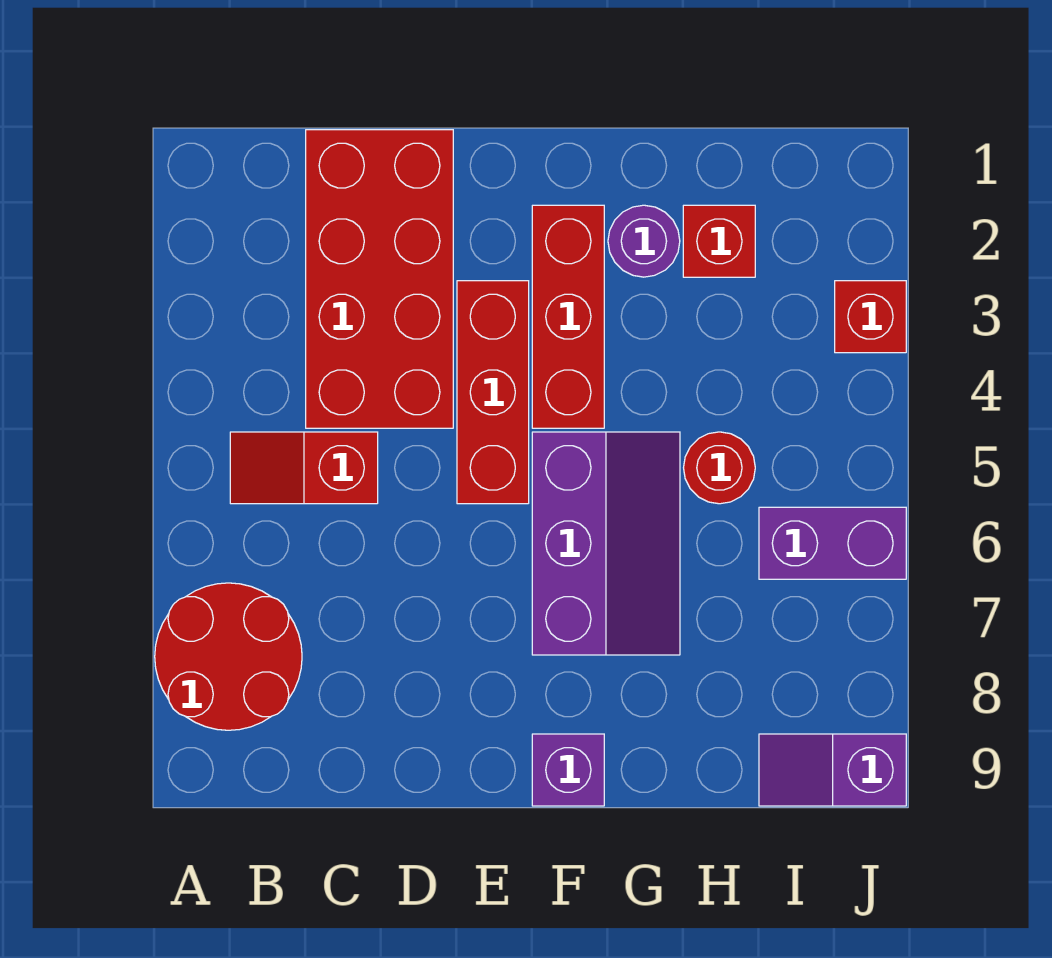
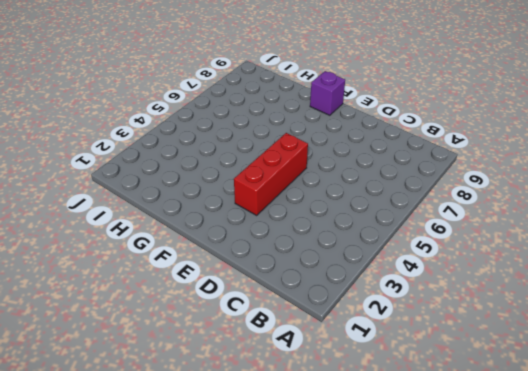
none -> red round brick A7:B8 level 1
none -> red slope B5:C5 level 1 top C
none -> red brick C1:D4 level 1

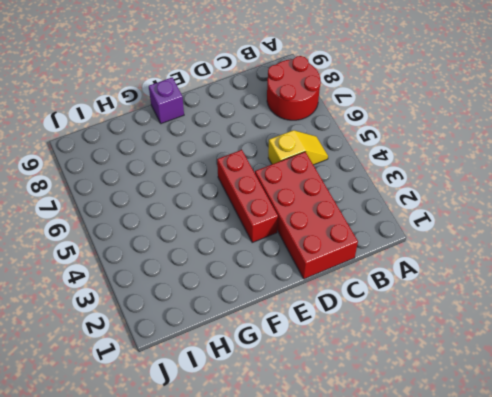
yellow slope B5:C5 level 1 top C -> red slope B5:C5 level 1 top C
none -> red brick F2:F4 level 1
none -> purple slope F5:G7 level 1 top F
none -> purple round brick G2 level 1

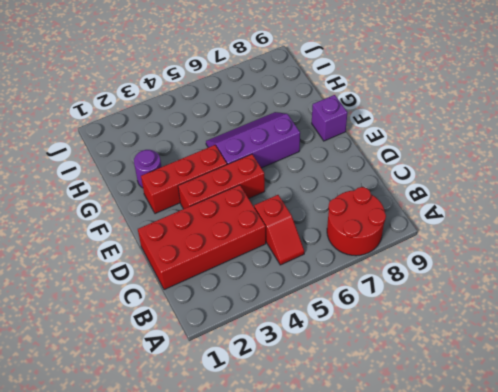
none -> red brick H2 level 1
none -> red round brick H5 level 1
none -> purple brick I6:J6 level 1

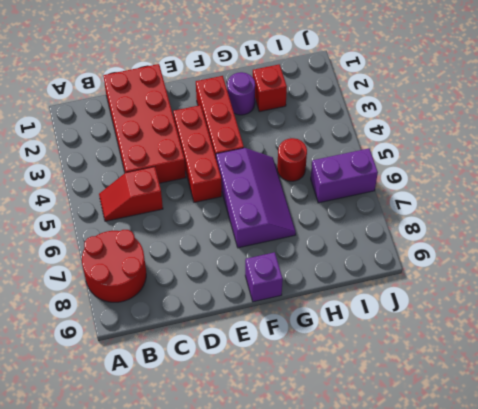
none -> purple slope I9:J9 level 1 top J
none -> red brick J3 level 1

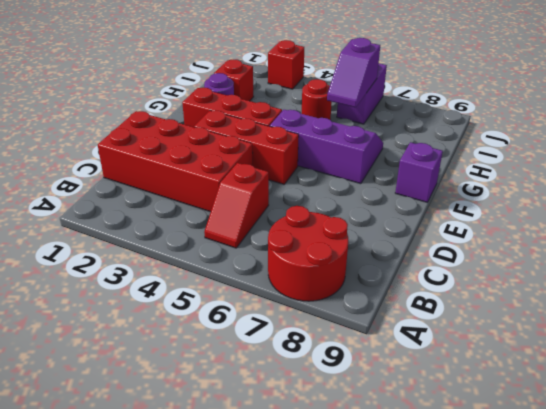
purple slope H6:I6 level 2 top I -> purple slope I9:J9 level 1 top J

